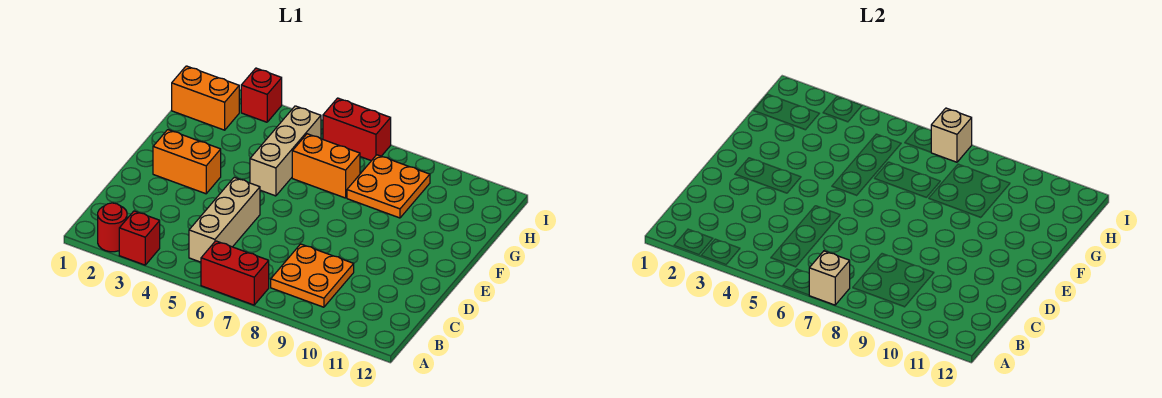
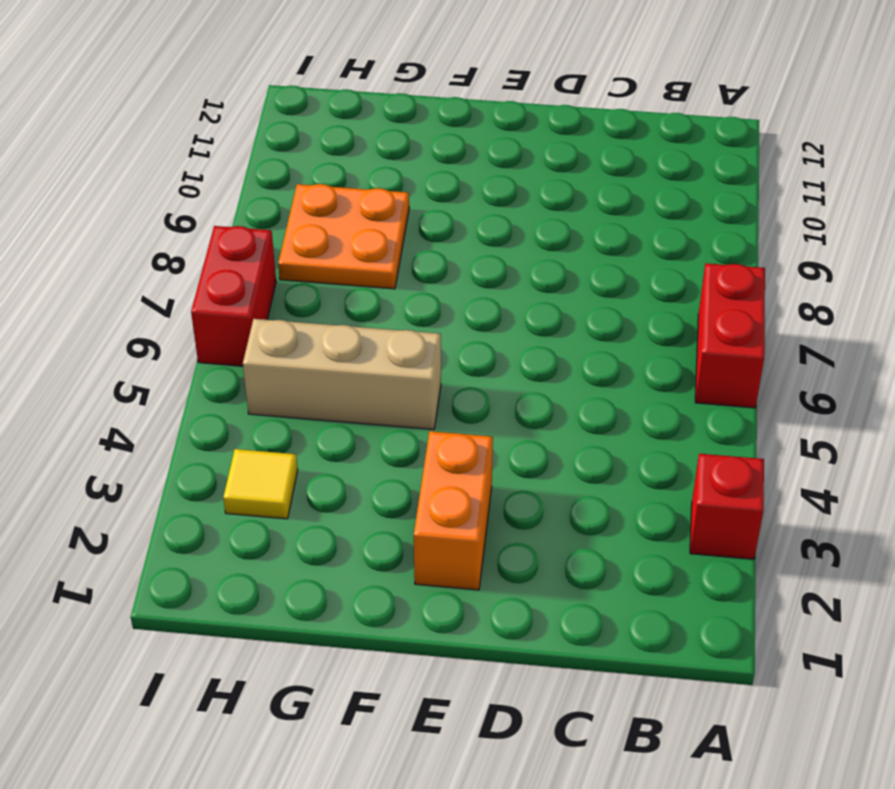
yellow tile H3 level 1 -> none
none -> red round brick A2 level 1
none -> tan brick B5:D5 level 1
none -> orange plate B8:C9 level 1

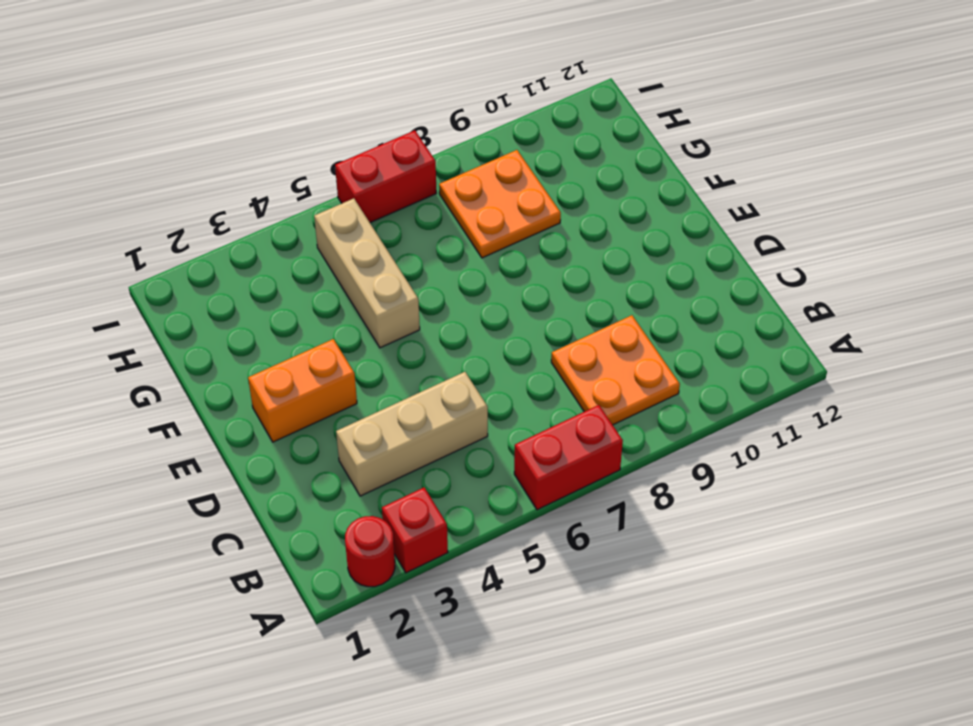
tan brick C3:C5 level 1 -> tan brick B5:D5 level 1
none -> orange brick G6:G7 level 1
none -> orange brick H1:H2 level 1
none -> red brick I3 level 1

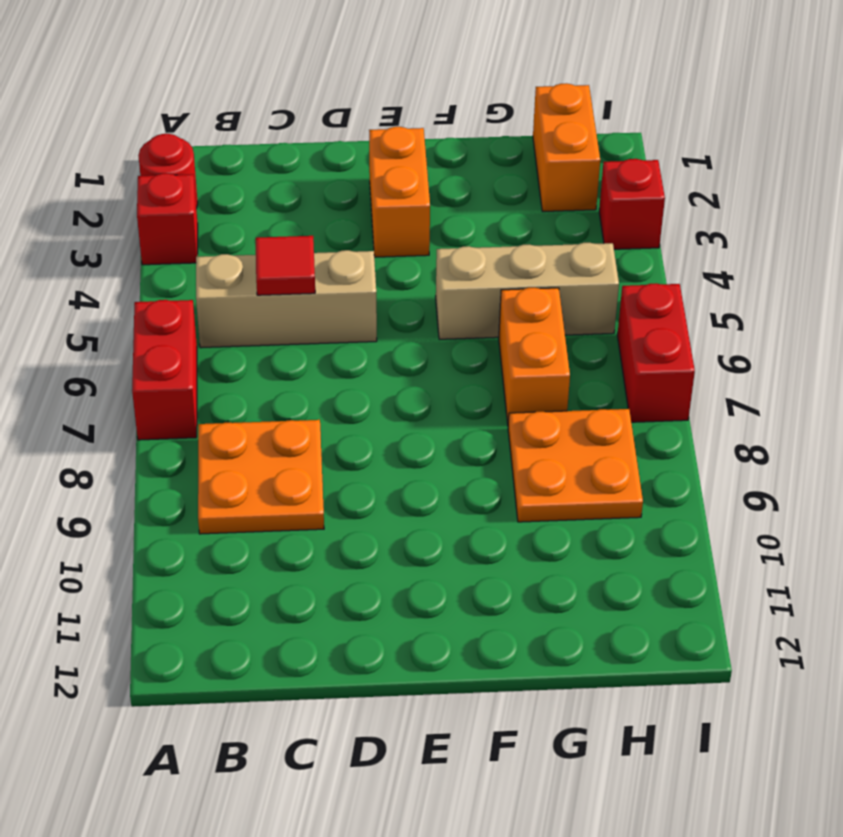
red tile C5 level 2 -> none
none -> tan brick A7 level 2
none -> tan brick I7 level 2

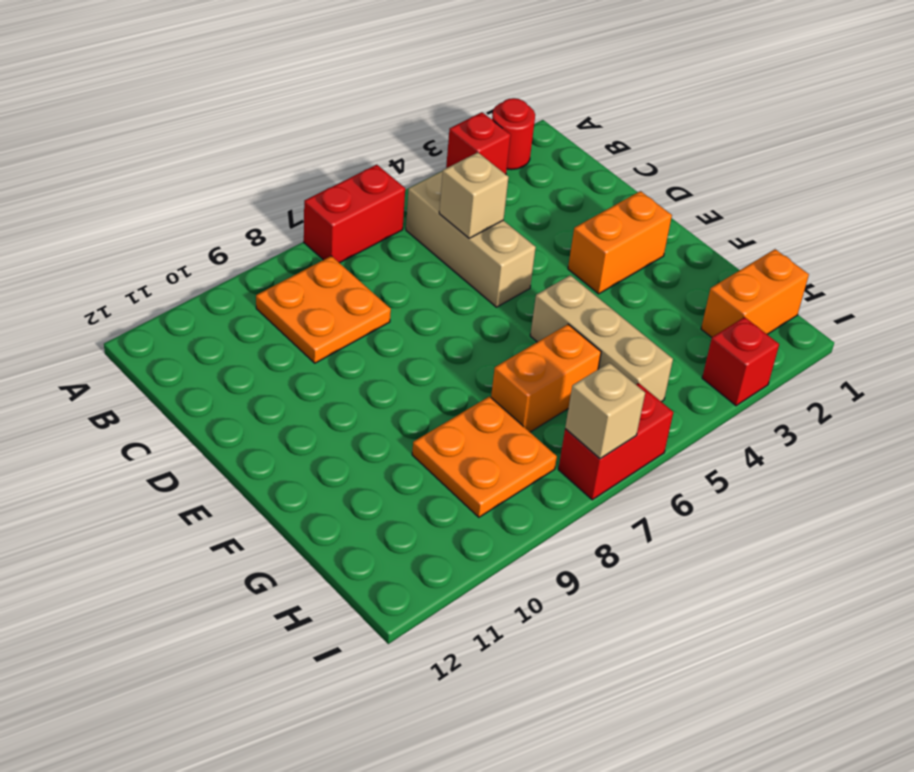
tan brick C5 level 2 -> tan brick A7 level 2

